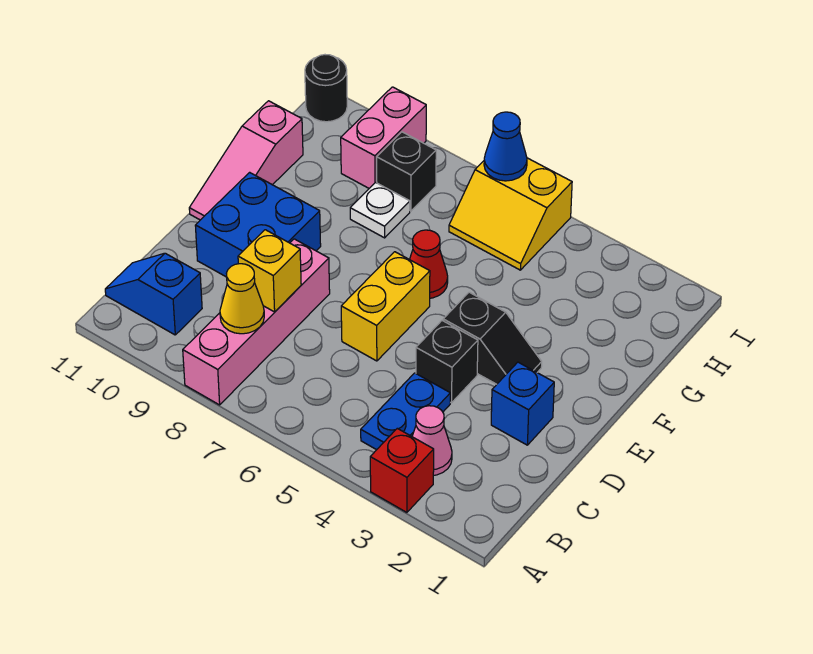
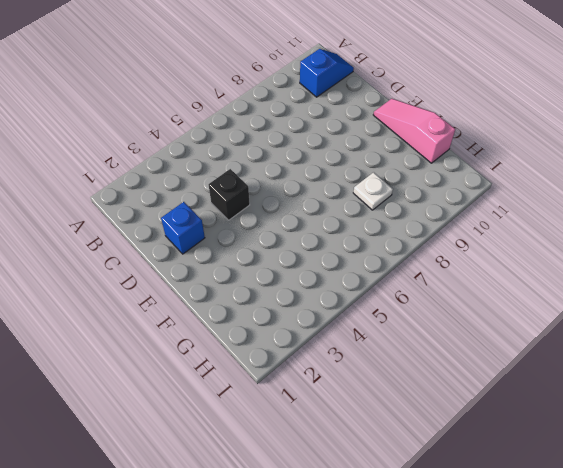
none -> red brick A3 level 1
none -> pink brick A8:D8 level 1
none -> pink cone B3 level 1

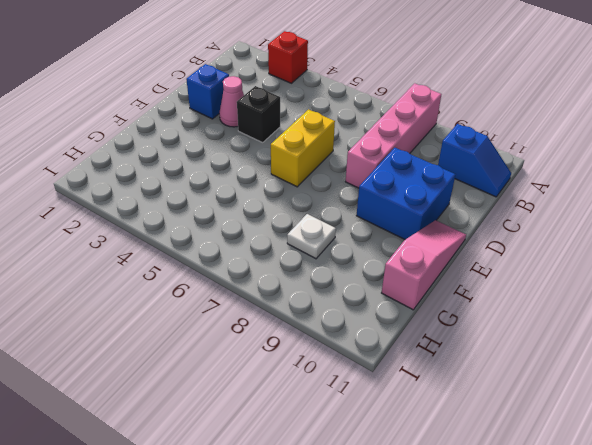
pink cone D3 level 1 -> pink cone B3 level 1
none -> blue plate B4:C4 level 1
none -> black slope E3:E4 level 1 top 4
none -> red cone F6 level 1

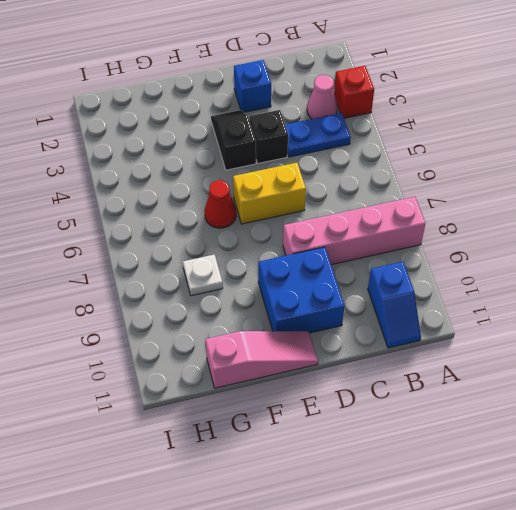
none -> yellow slope H5:I6 level 1 top I
none -> black brick H8 level 1
none -> pink brick H9:I9 level 1

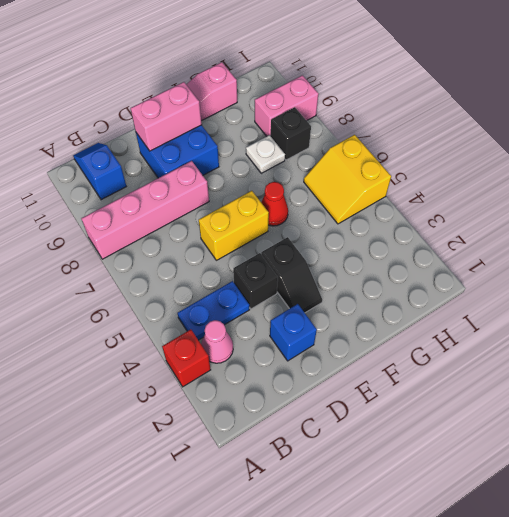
pink brick D10:E10 level 2 -> none
none -> black round brick I11 level 1
none -> yellow cone B8 level 2
none -> yellow brick C8 level 2

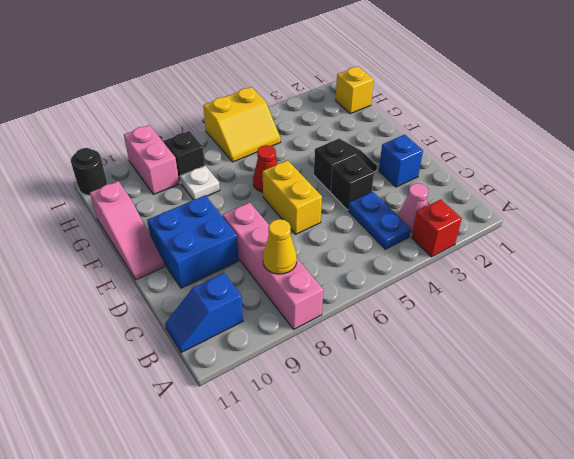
yellow brick H1 level 1 -> yellow brick C8 level 2
none -> blue cone I6 level 2

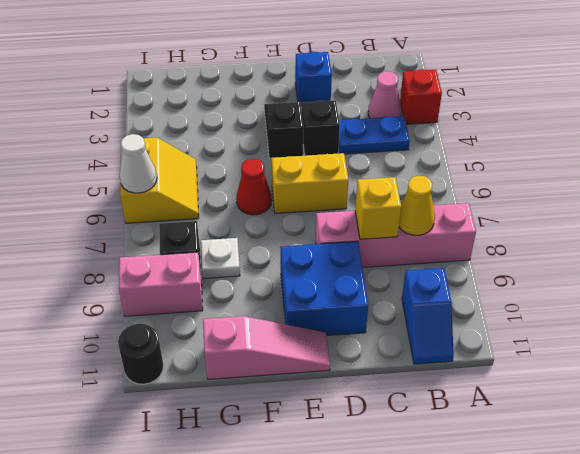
white cone I6 level 2 -> blue cone I6 level 2

